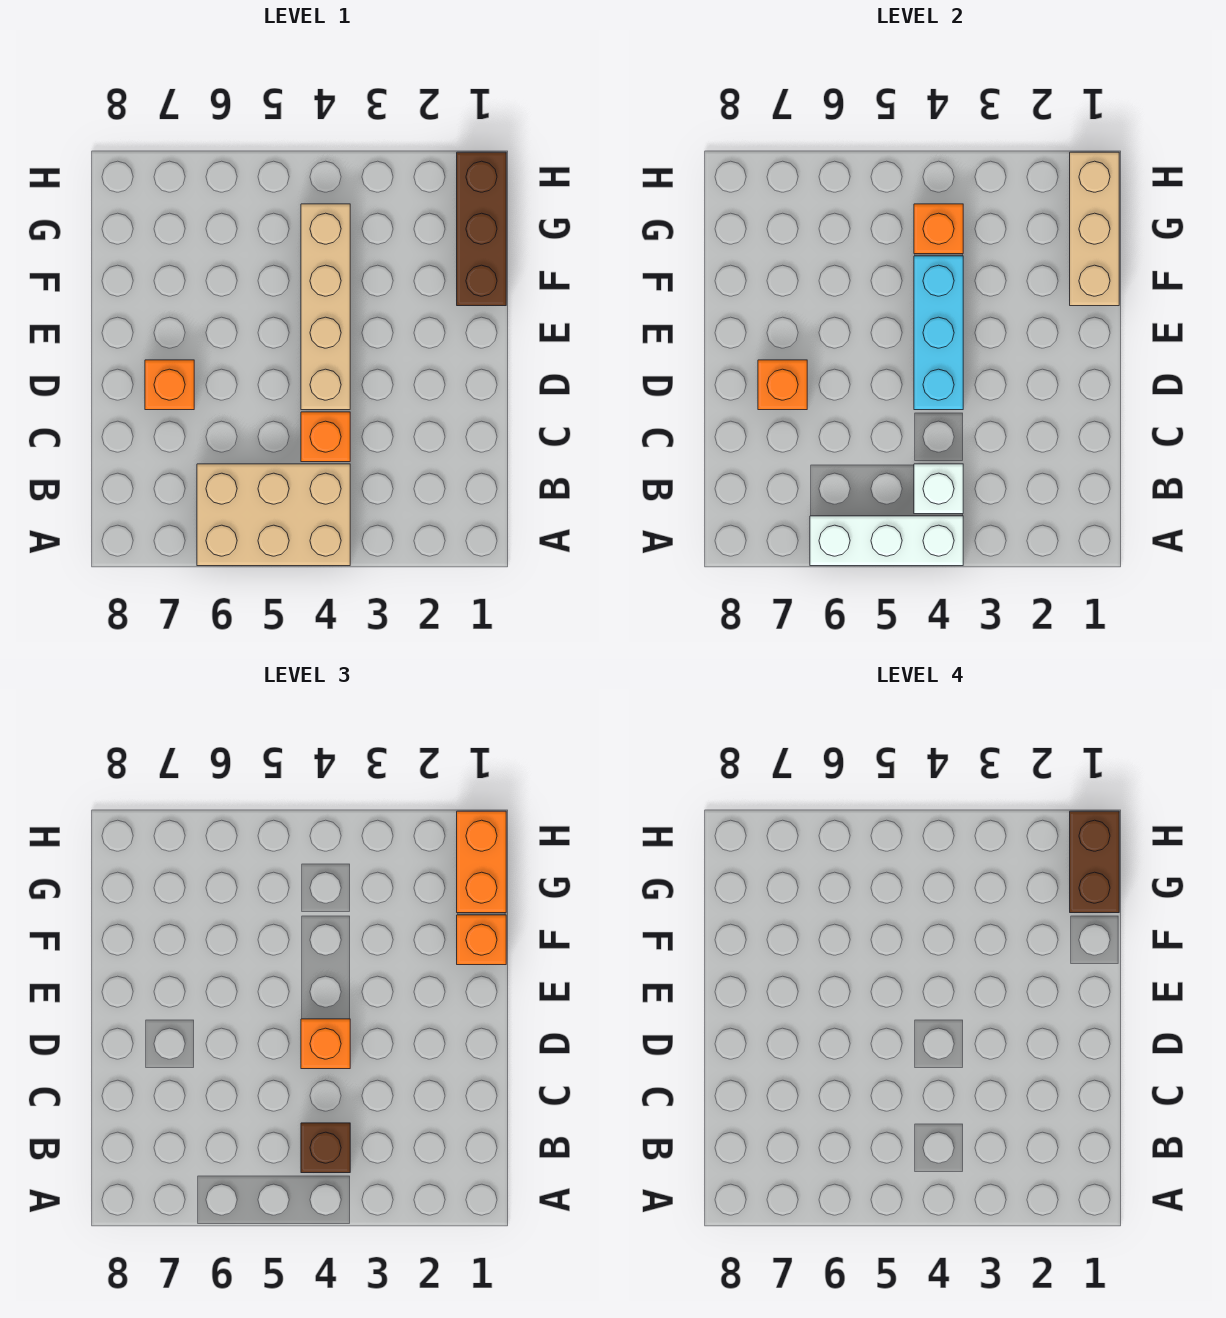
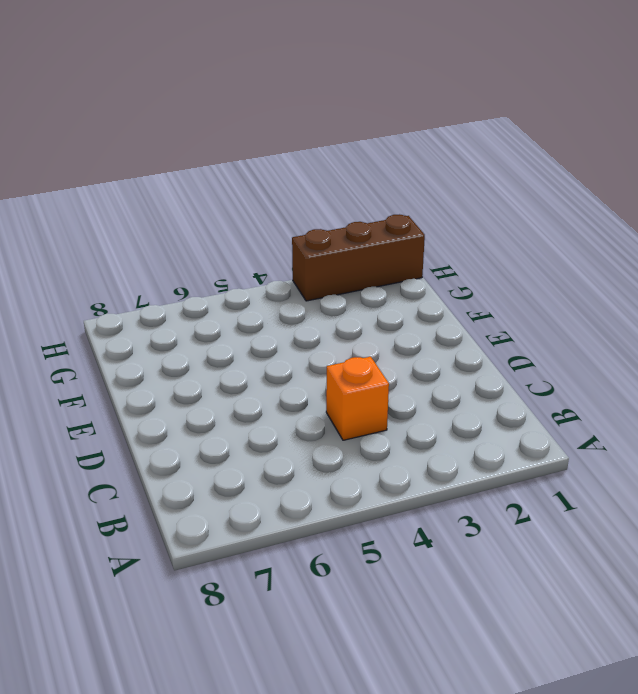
brown brick H1:H3 level 1 -> brown brick F1:H1 level 1
none -> tan brick A4:B6 level 1
none -> tan brick D4:G4 level 1
none -> orange brick D7 level 1

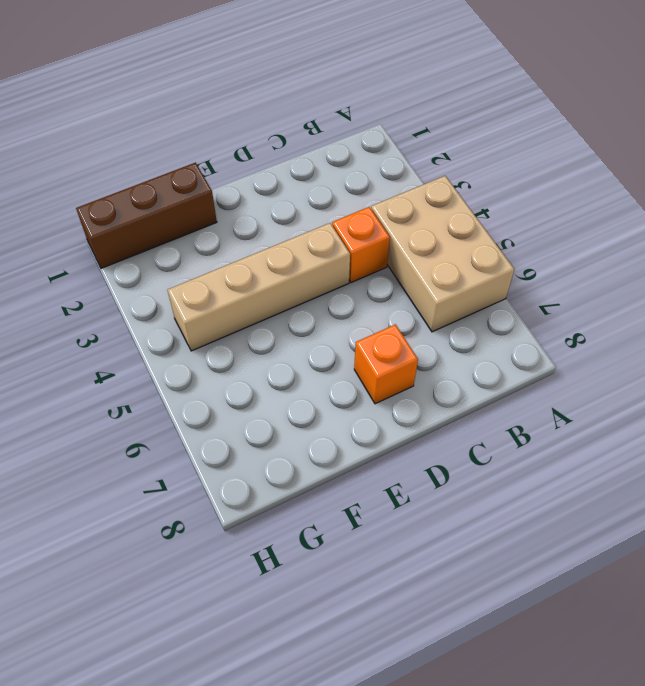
none -> white brick A4:A6 level 2
none -> white brick B4 level 2
none -> cyan brick D4:F4 level 2

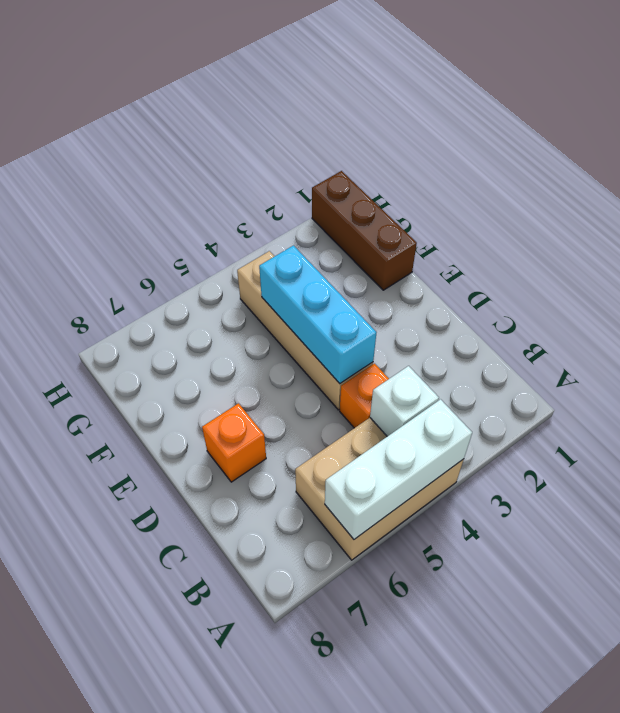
none -> orange brick D7 level 2
none -> tan brick F1:H1 level 2
none -> orange brick G4 level 2

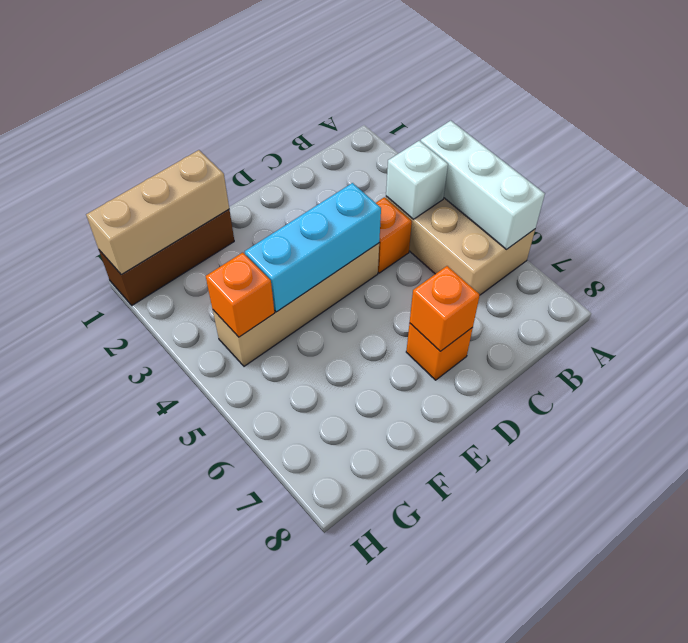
none -> brown brick B4 level 3
none -> orange brick D4 level 3
none -> orange brick F1 level 3

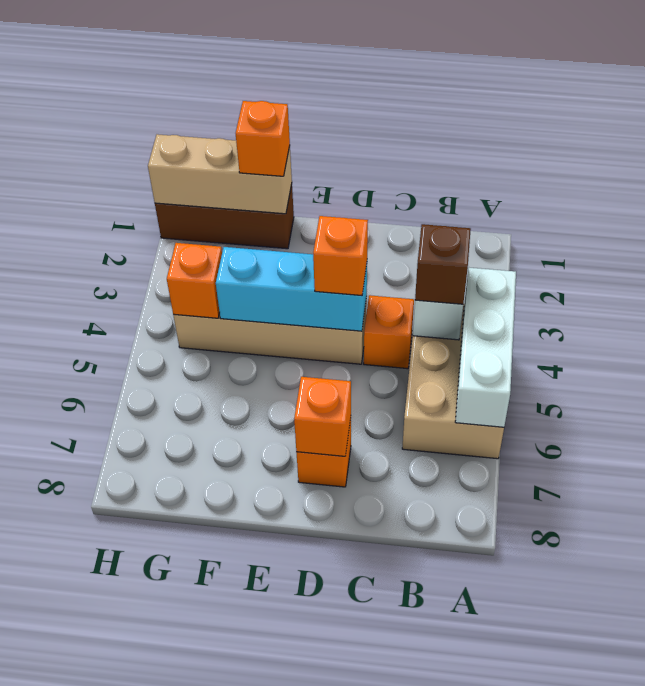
none -> orange brick G1:H1 level 3
none -> brown brick G1:H1 level 4

